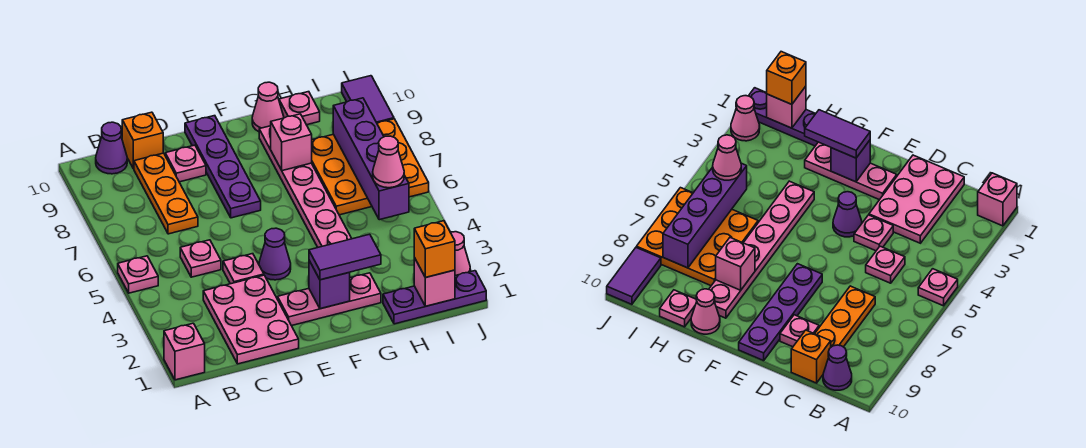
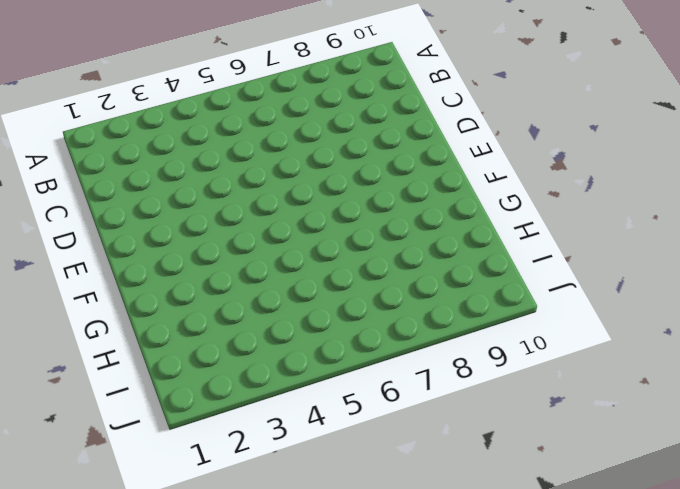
none -> pink brick A1 level 1
none -> pink plate A5 level 1
none -> purple cone B10 level 1

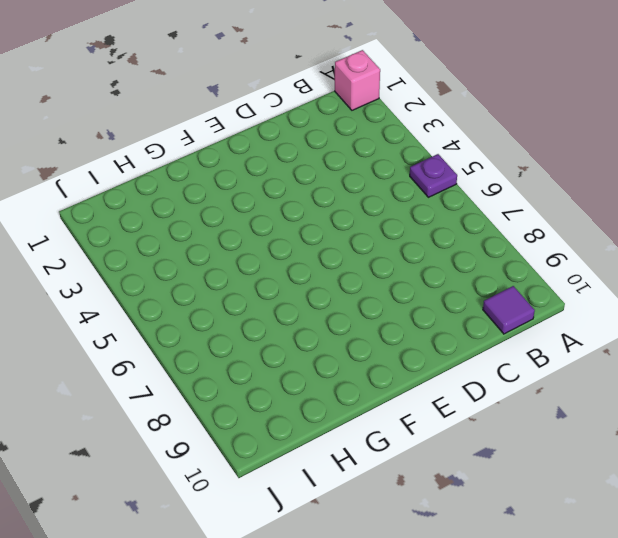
purple plate A5 level 1 -> pink plate A5 level 1
purple tile B10 level 1 -> purple cone B10 level 1
none -> pink plate C1:D3 level 1
none -> pink plate C5 level 1
none -> orange plate C7:C9 level 1

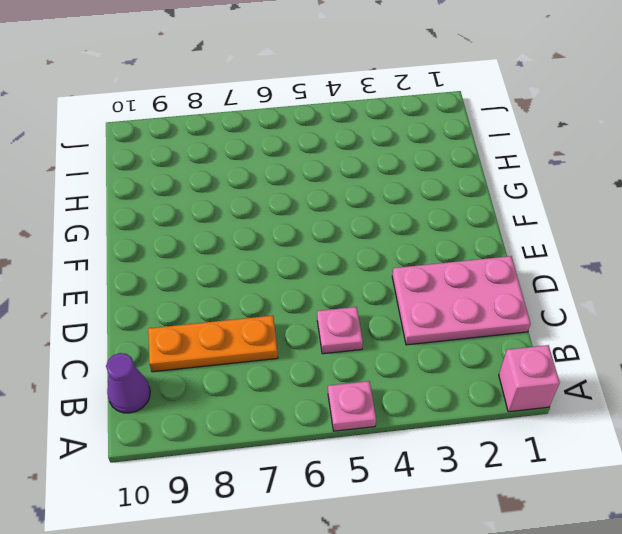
none -> orange brick C10 level 1
none -> pink plate D4 level 1
none -> pink plate D9 level 1

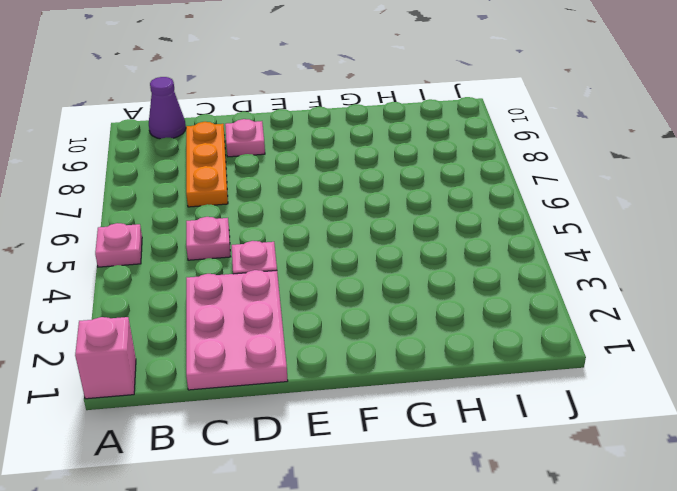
none -> orange brick C10 level 1
none -> pink plate E2:G2 level 1
none -> purple cone E4 level 1

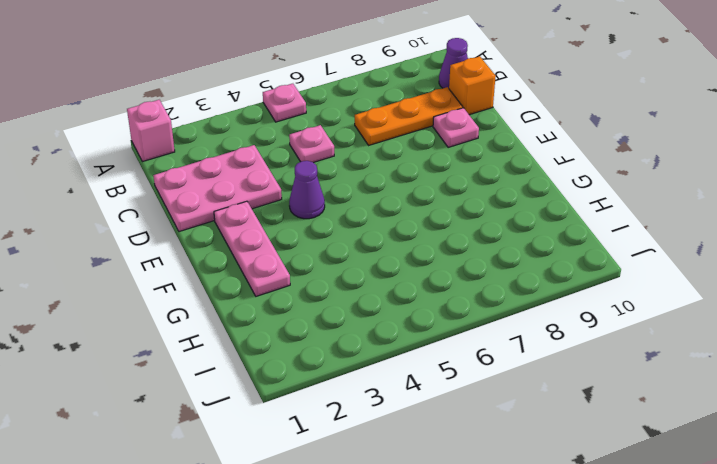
none -> pink plate D4 level 1
none -> purple plate E7:E10 level 1
none -> pink plate G4:G9 level 1

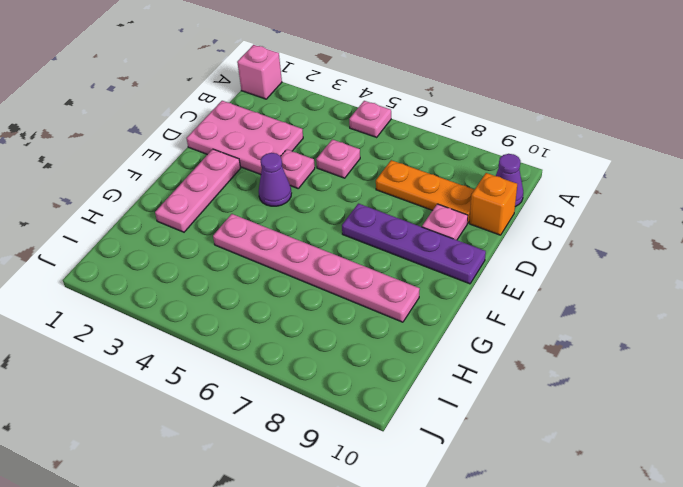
none -> pink cone G10 level 1
none -> purple plate H1:J1 level 1
none -> orange plate H6:J8 level 1

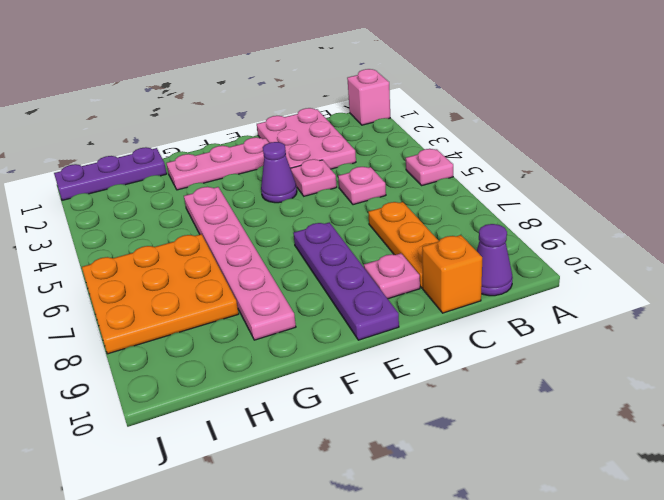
none -> pink cone G10 level 1
none -> pink plate H10 level 1
none -> pink cone J2 level 1

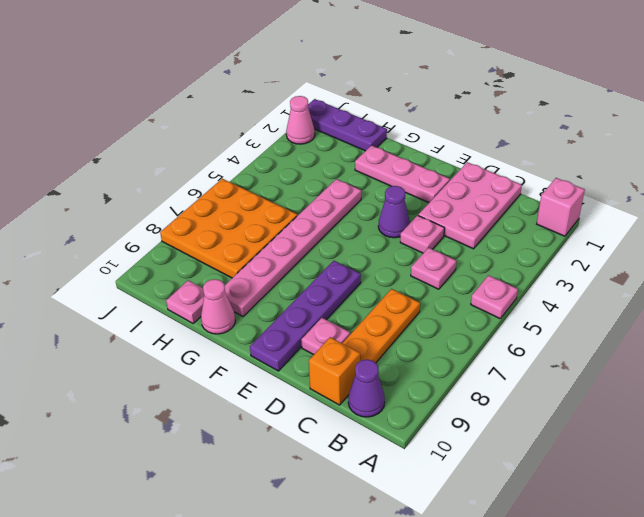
none -> purple tile J9:J10 level 1
none -> purple brick F2 level 2
none -> pink brick G8 level 2

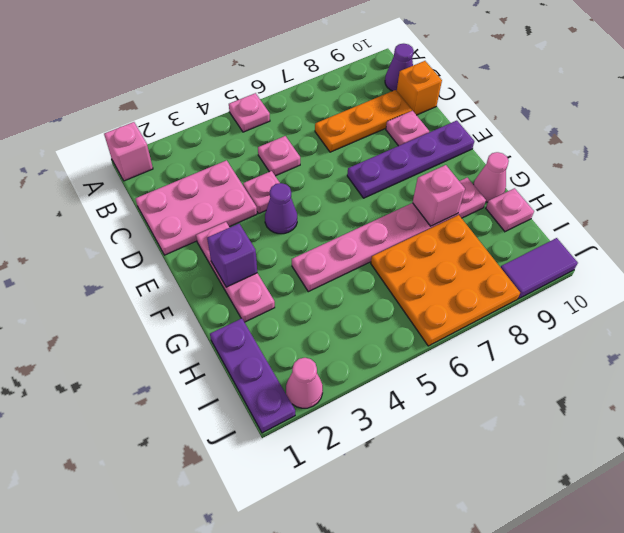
none -> pink brick I1 level 2
none -> purple brick I5:I8 level 2
none -> purple tile F2:G2 level 3

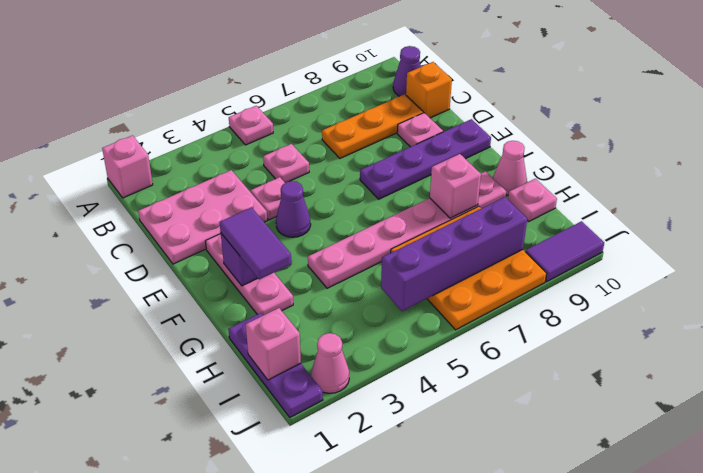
none -> orange brick I1 level 3
none -> pink cone I5 level 3

